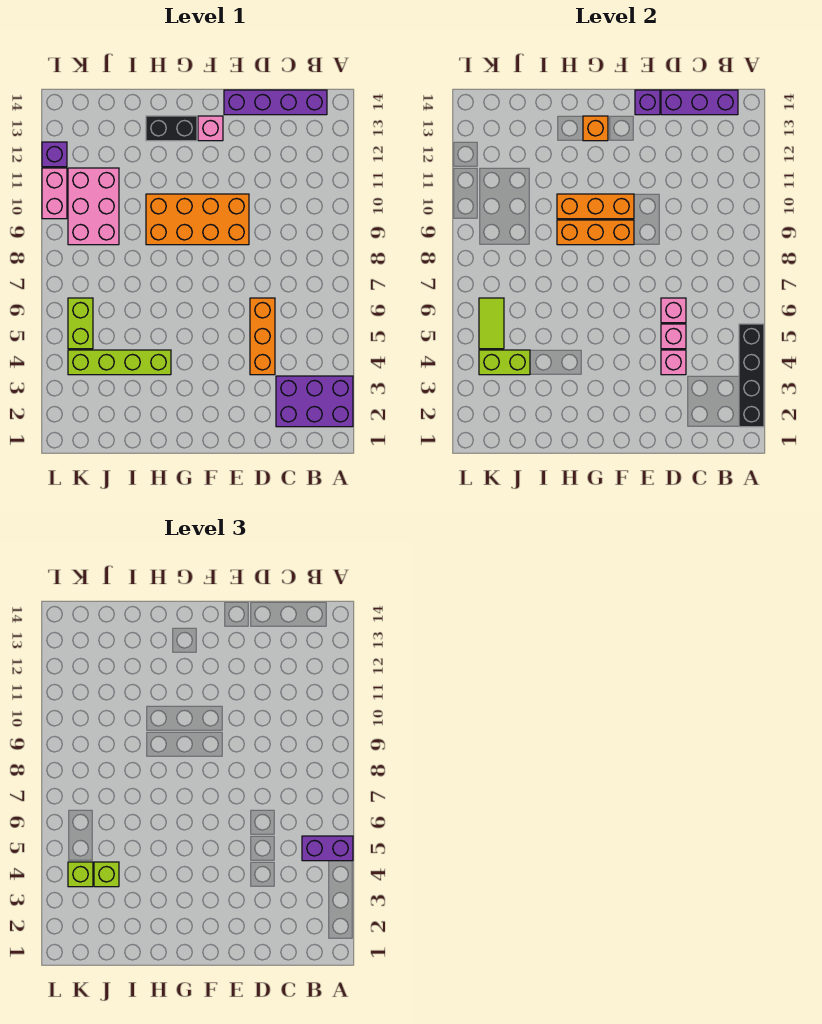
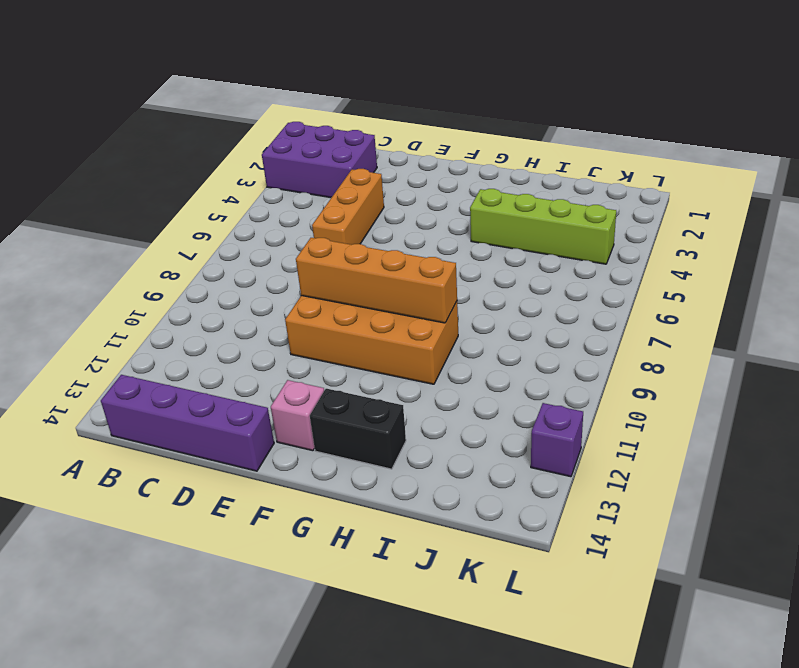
orange brick E9:H9 level 2 -> orange brick F9:H9 level 2
none -> pink brick J9:K11 level 1
none -> lime brick K5:K6 level 1
none -> pink brick L10:L11 level 1

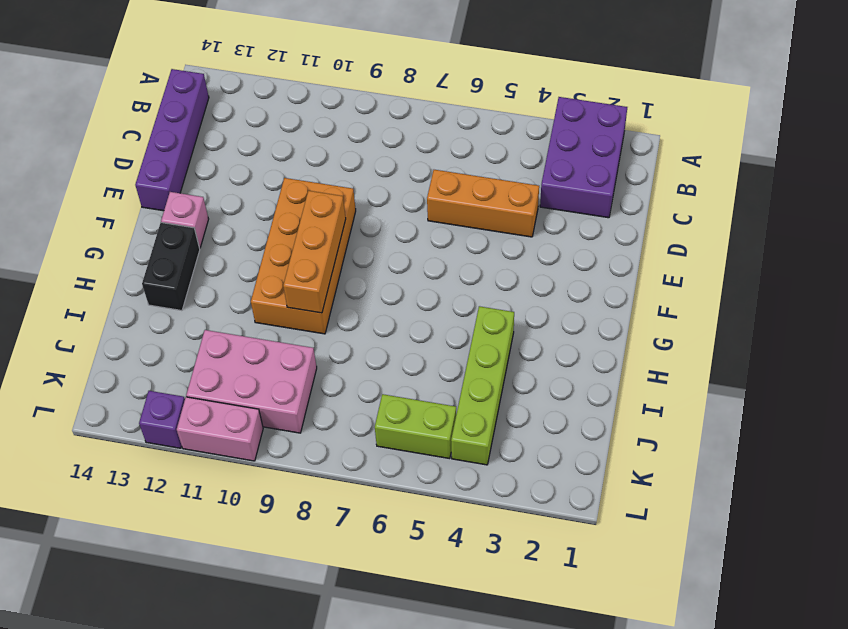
none -> black brick A2:A5 level 2
none -> purple brick B14:D14 level 2
none -> pink brick D4 level 2

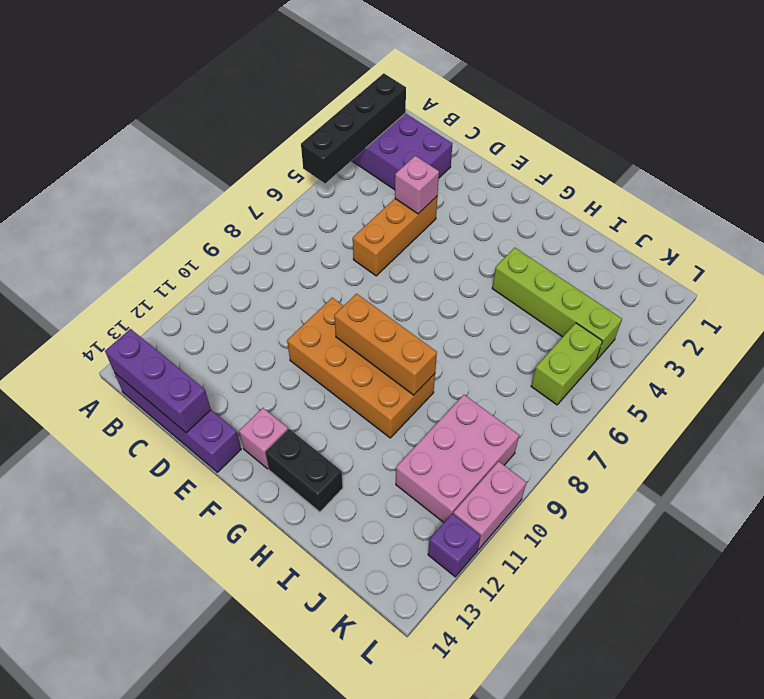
none -> pink brick D5 level 2
none -> pink brick D6 level 2
none -> purple brick E14 level 2

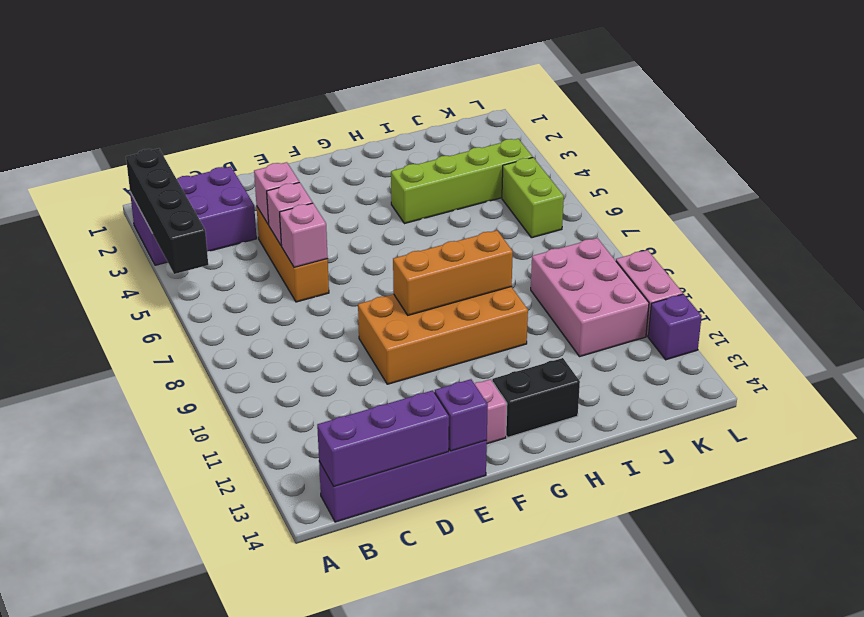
none -> orange brick F10:H10 level 2
none -> orange brick G13 level 2
none -> lime brick J4:K4 level 2

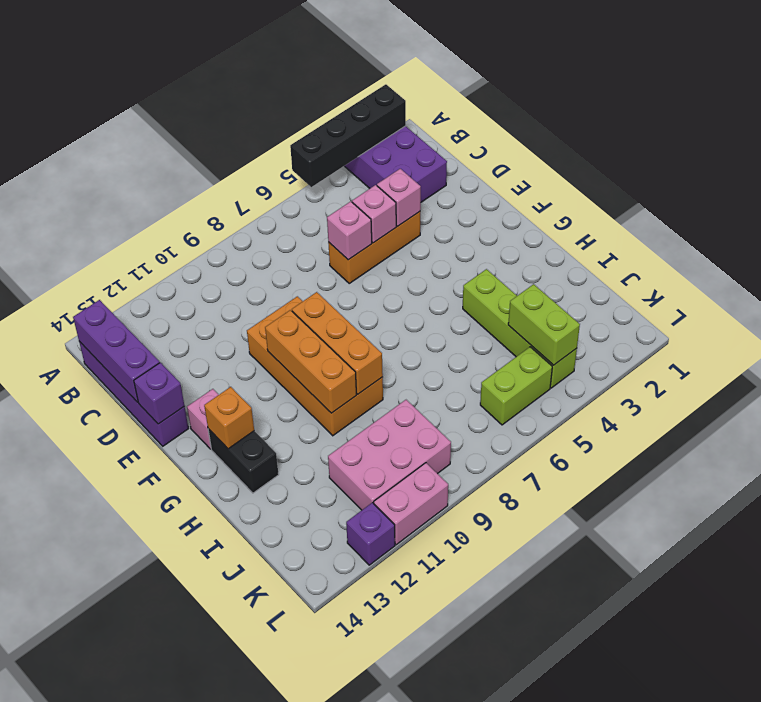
none -> lime tile K5:K6 level 2
none -> purple brick A5:B5 level 3
none -> lime brick J4 level 3

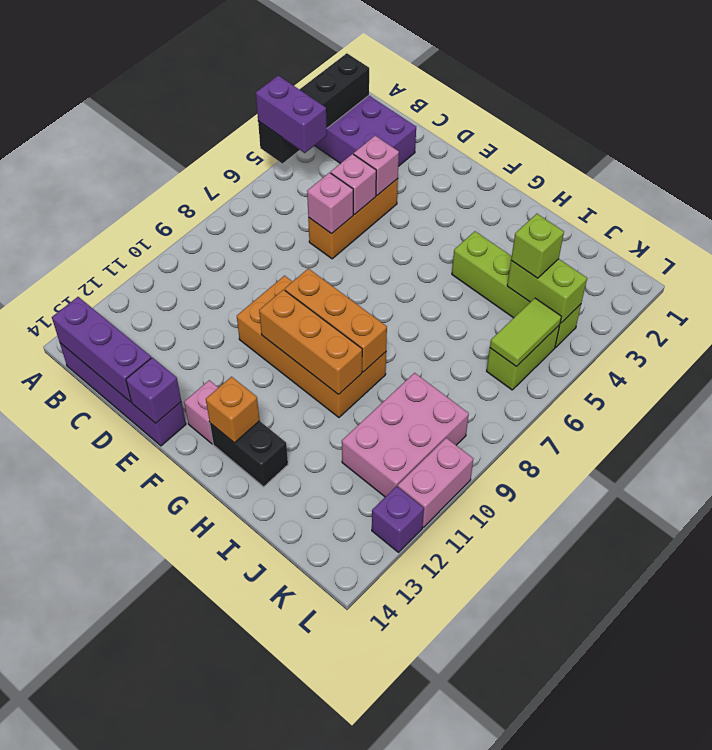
none -> lime brick K4 level 3

